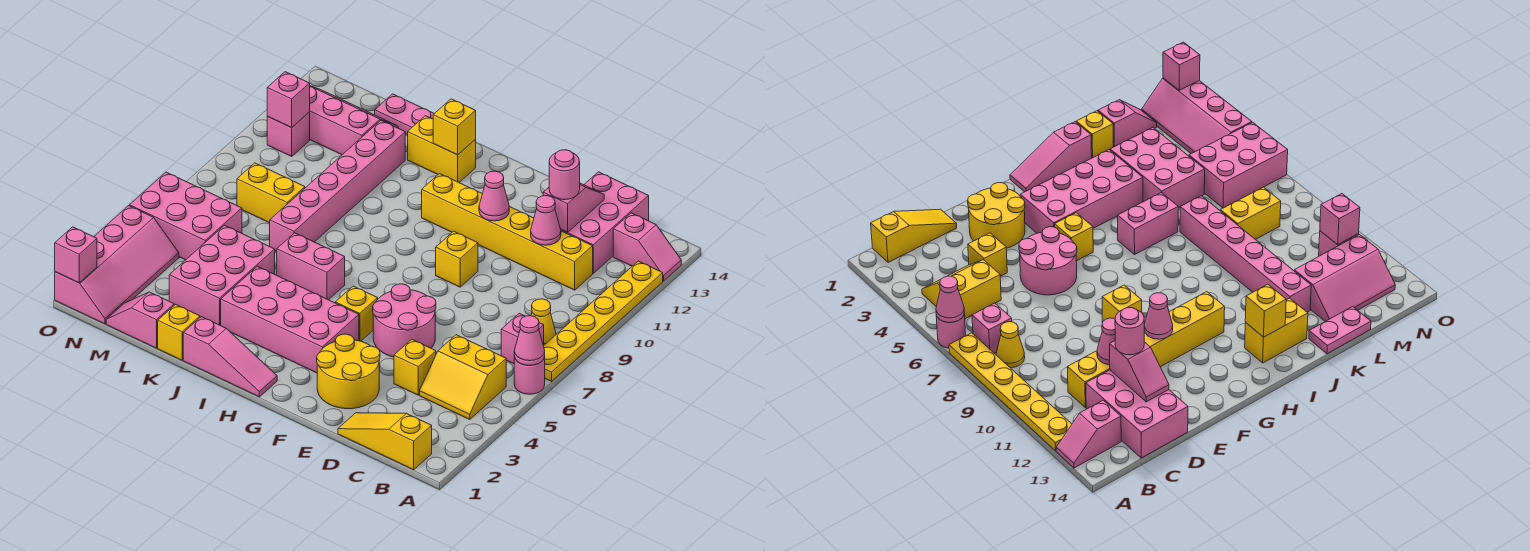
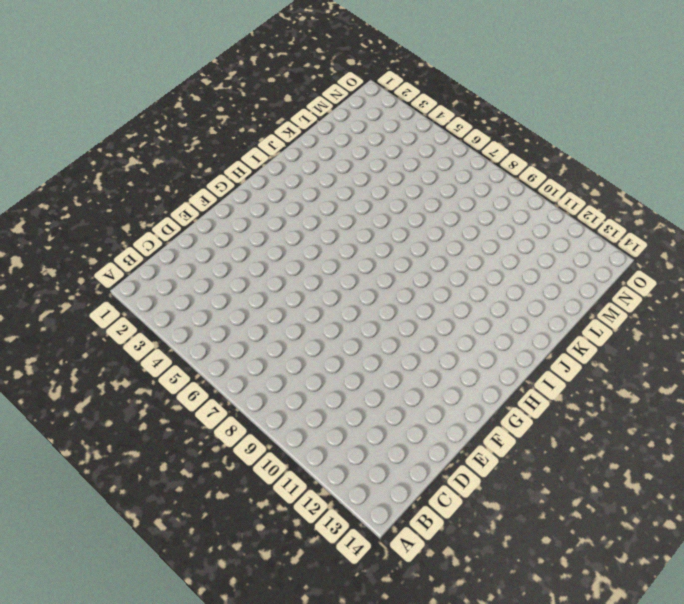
none -> pink round brick A6 level 1
none -> yellow plate A7:A12 level 1
none -> pink slope A13:B13 level 1 top B
none -> yellow slope B1:D1 level 1 top B

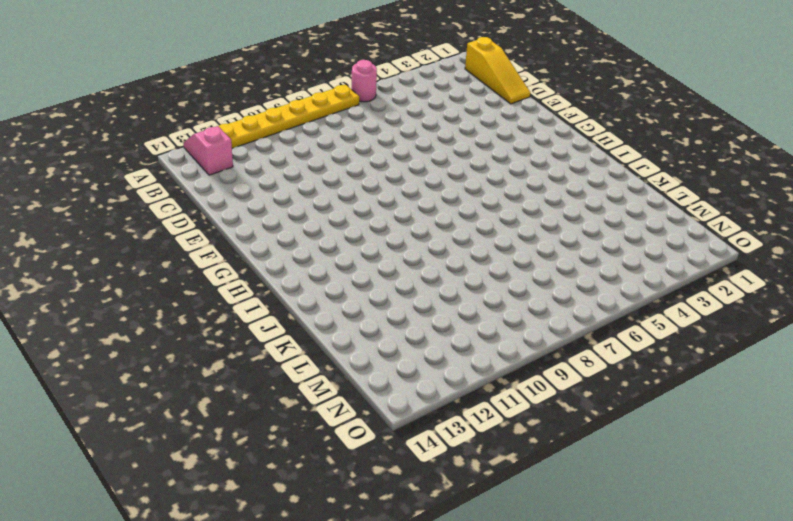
none -> yellow slope B4:C5 level 1 top 5
none -> pink brick B7 level 1
none -> yellow cone B8 level 1
none -> yellow brick C11:H11 level 1

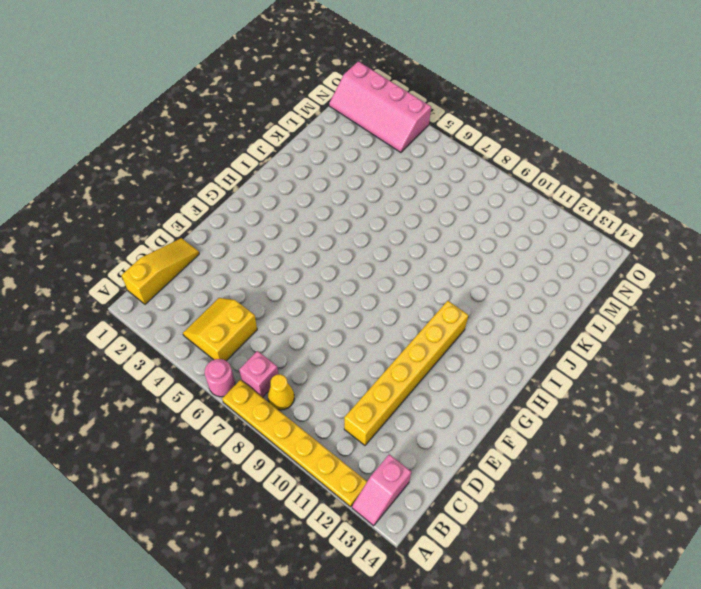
none -> pink brick C12:D14 level 1
none -> yellow brick D4 level 1
none -> yellow round brick E2:F3 level 1
none -> pink round brick E5:F6 level 1

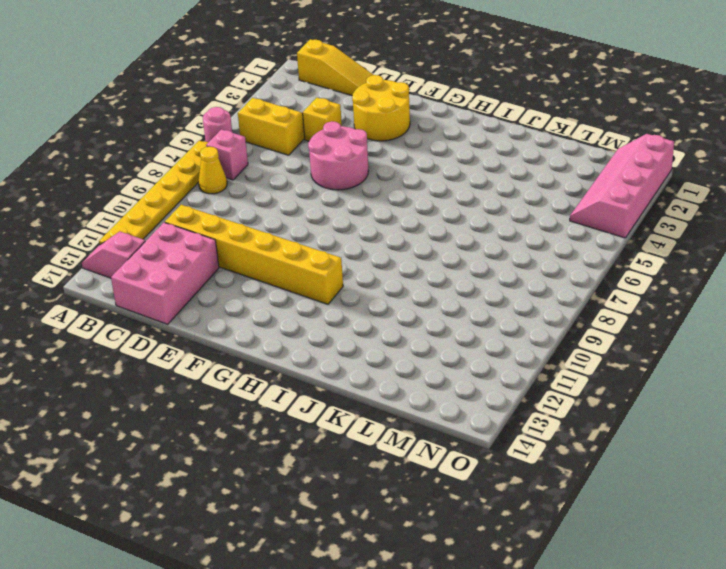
none -> yellow brick F9 level 1
none -> pink brick G3:J4 level 1
none -> yellow brick G5 level 1
none -> pink slope H1:J1 level 1 top J

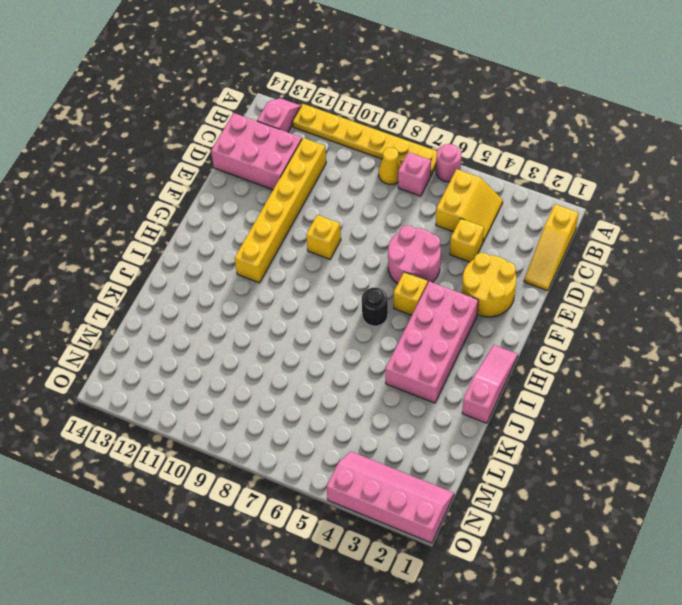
black round brick H6 level 1 -> none
none -> pink brick I6:J6 level 1
none -> yellow brick I13:J13 level 1
none -> yellow brick K1 level 1
none -> pink brick K3:L5 level 1

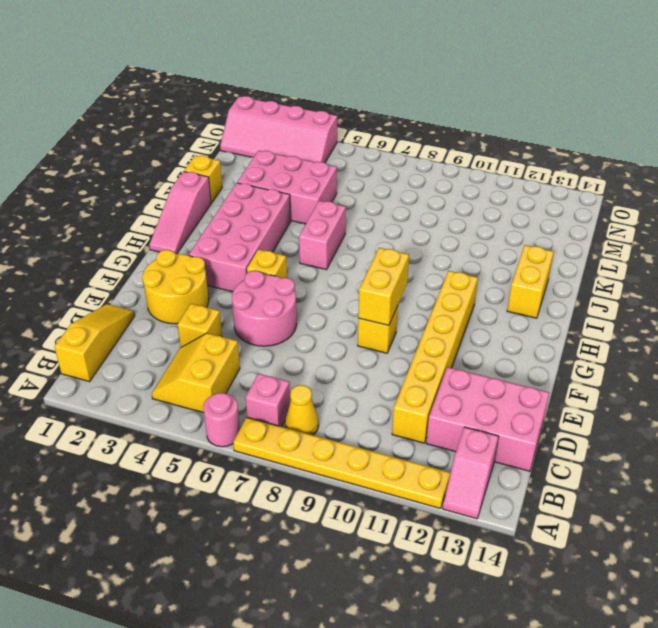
yellow brick F9:G9 level 2 -> yellow brick L8:M8 level 1
none -> pink brick K7:K12 level 1
none -> pink plate K14:L14 level 1
none -> pink slope L1:M1 level 1 top L
none -> pink slope L12:N13 level 1 top 12

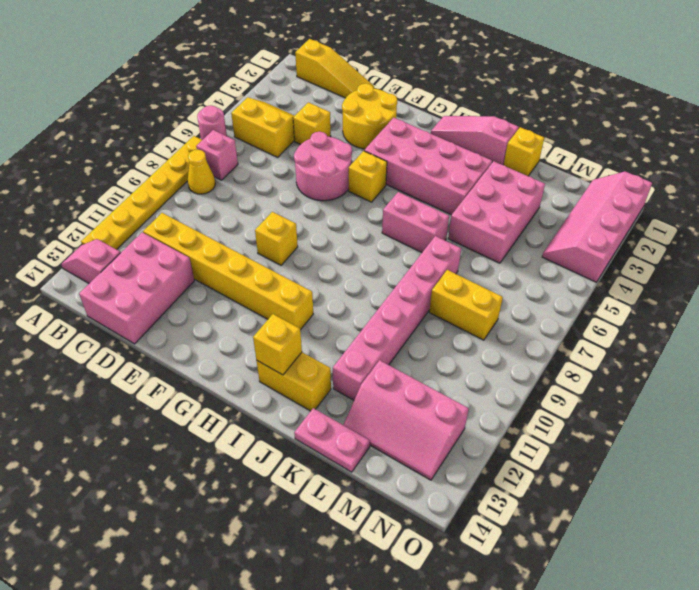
none -> pink slope L1:M1 level 1 top L
none -> pink brick M5:O6 level 1
none -> pink brick N11 level 1
none -> pink cone A6 level 2

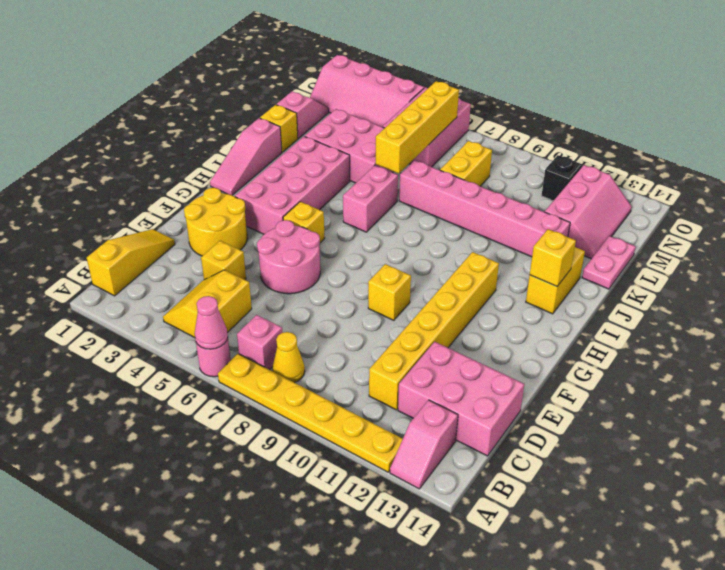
yellow brick K6:N6 level 2 -> none
black brick N11 level 1 -> pink brick N11 level 1
none -> pink cone D11 level 2
none -> pink slope D12:D13 level 2 top 12
none -> pink cone F11 level 2
none -> pink brick N11 level 2

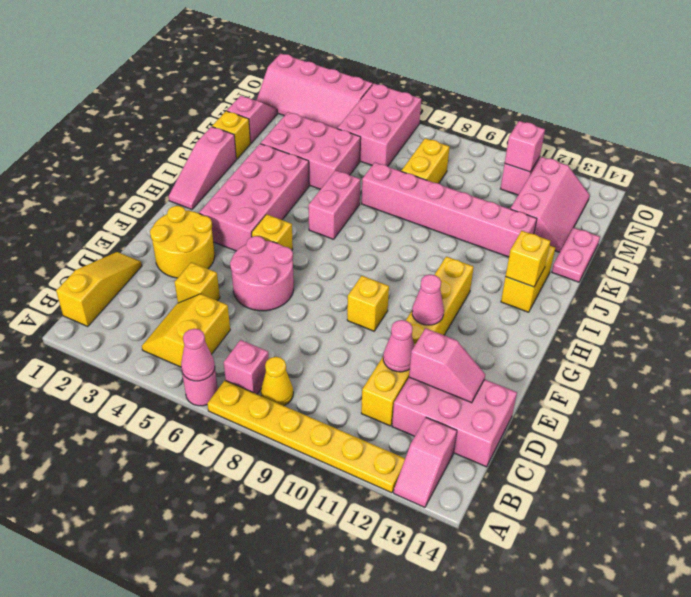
none -> pink brick O1 level 2
none -> pink round brick D12 level 3

